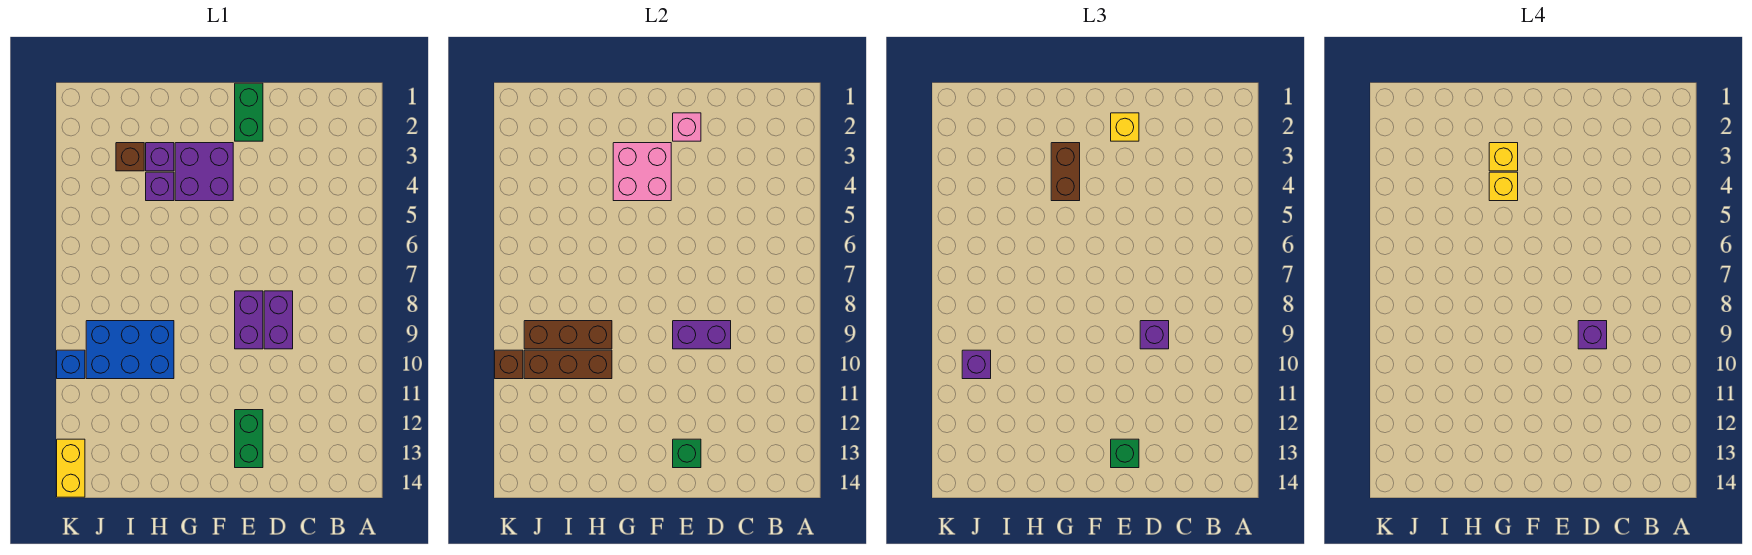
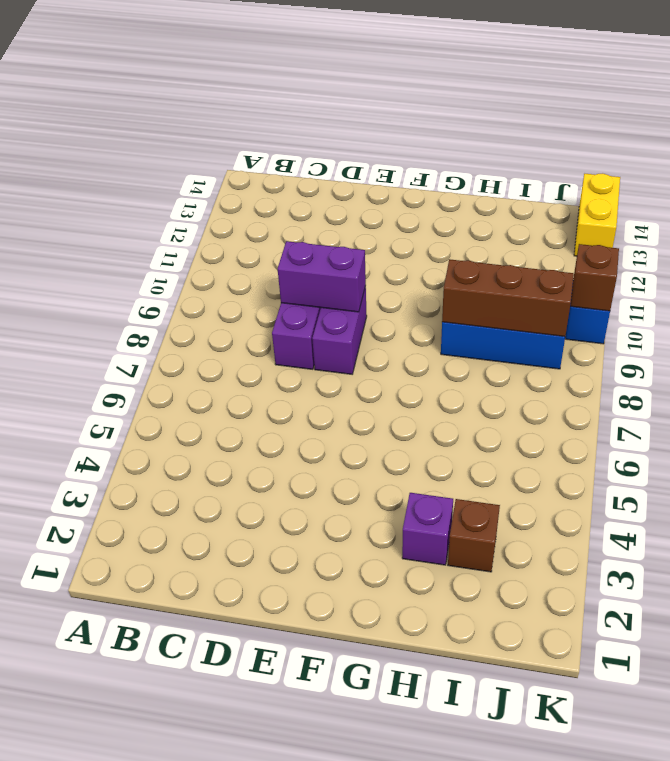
none -> green brick E1:E2 level 1
none -> green brick E12:E13 level 1
none -> purple brick F3:G4 level 1

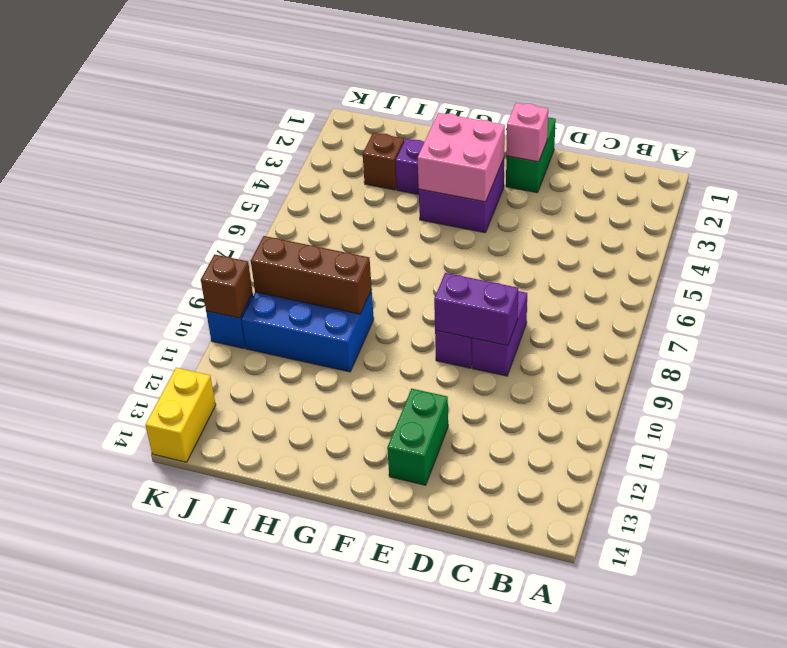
none -> purple brick H4 level 1
none -> green brick E13 level 2
none -> brown brick H10:J10 level 2

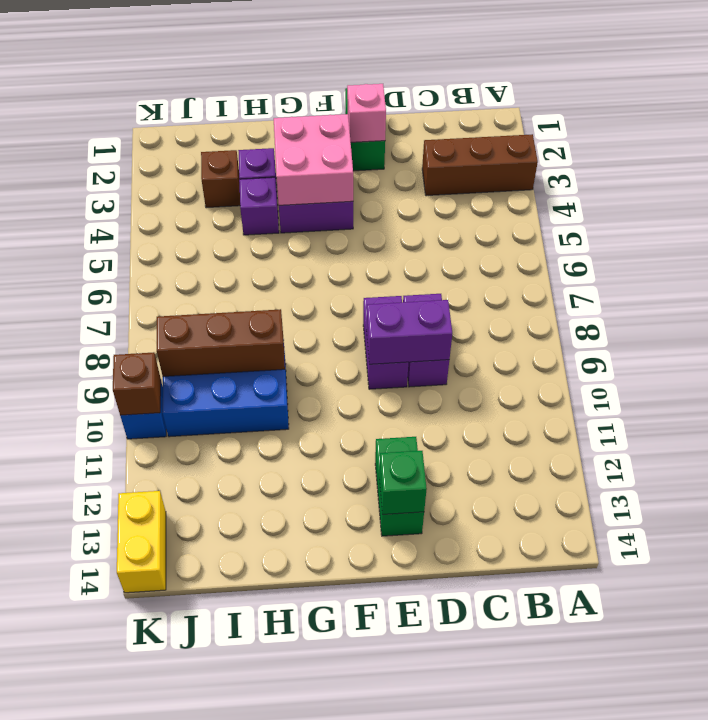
brown brick A3:C3 level 1 -> brown brick H10:J10 level 2
none -> purple brick D9 level 3
none -> yellow brick E2 level 3
none -> green brick E13 level 3

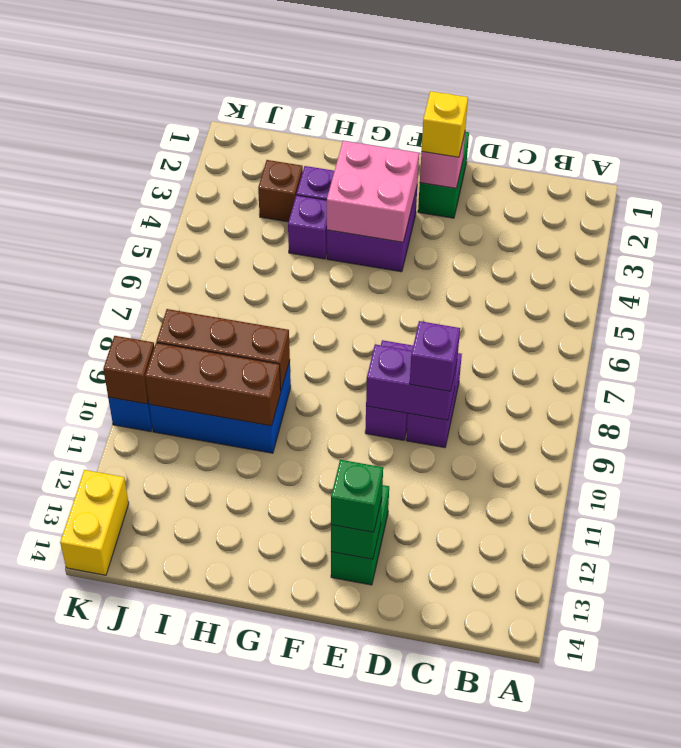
none -> brown brick G3:G4 level 3
none -> purple brick J10 level 3
none -> purple brick D9 level 4

